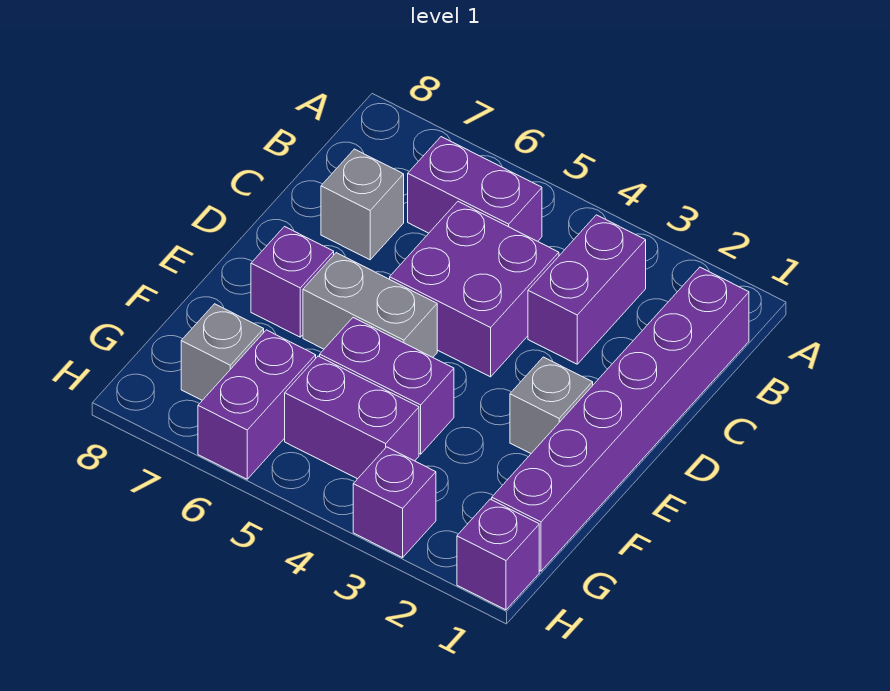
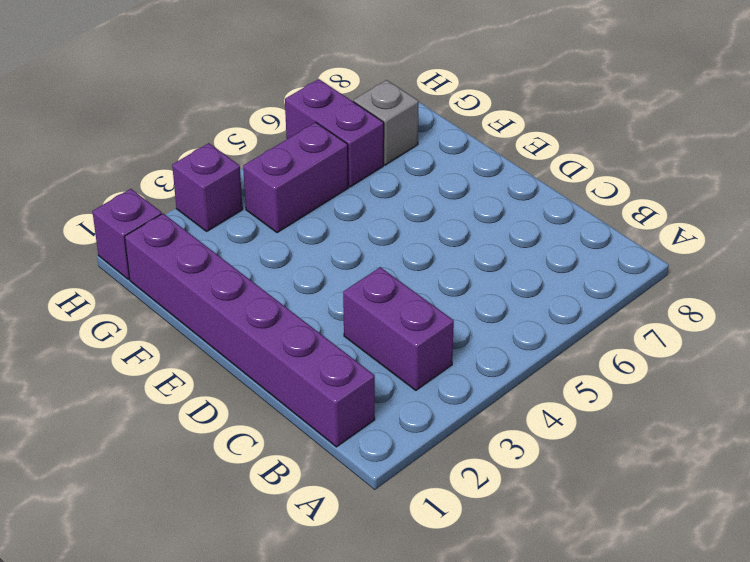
none -> purple brick B5:B6 level 1
none -> purple brick C4:D5 level 1
none -> grey brick C7 level 1

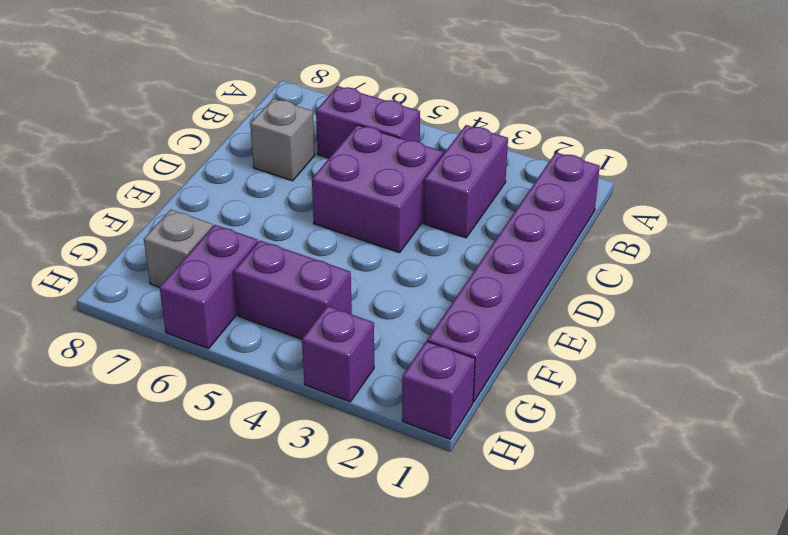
none -> grey brick E2 level 1
none -> grey brick E5:E6 level 1
none -> purple brick E7 level 1

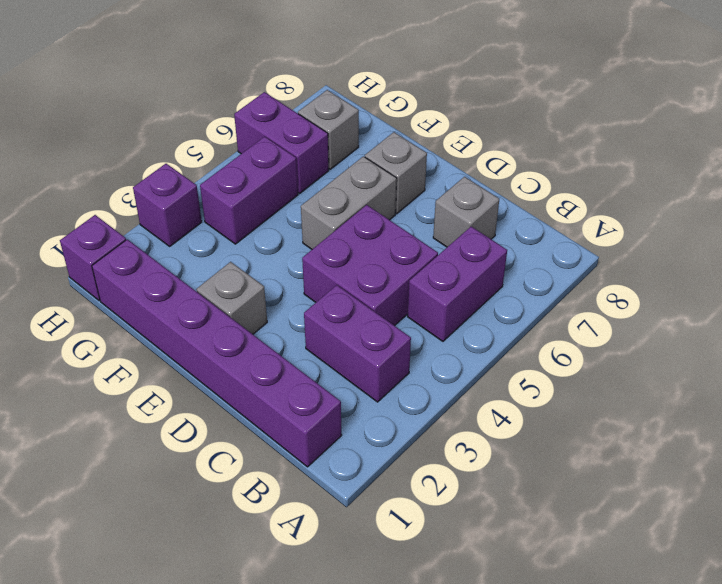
grey brick E7 level 1 -> purple brick E7 level 1
none -> purple brick F4:F5 level 1

